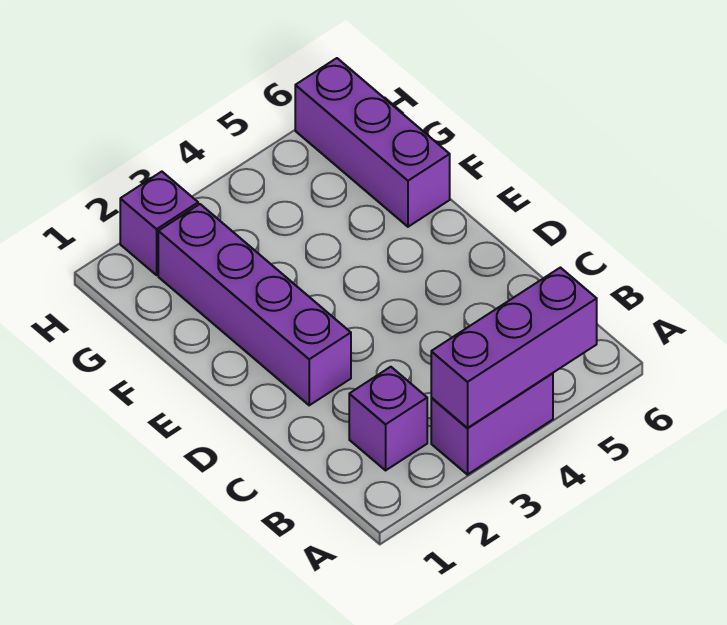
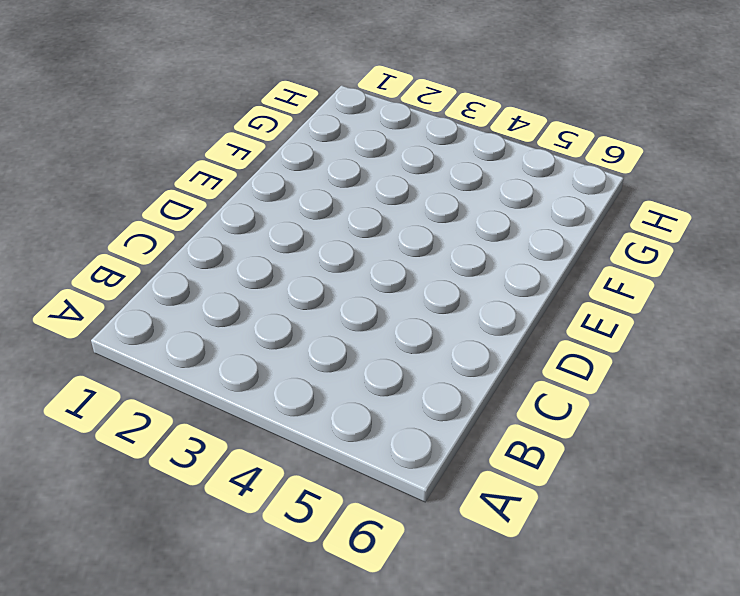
none -> purple brick A3:A4 level 1
none -> purple brick B2 level 1

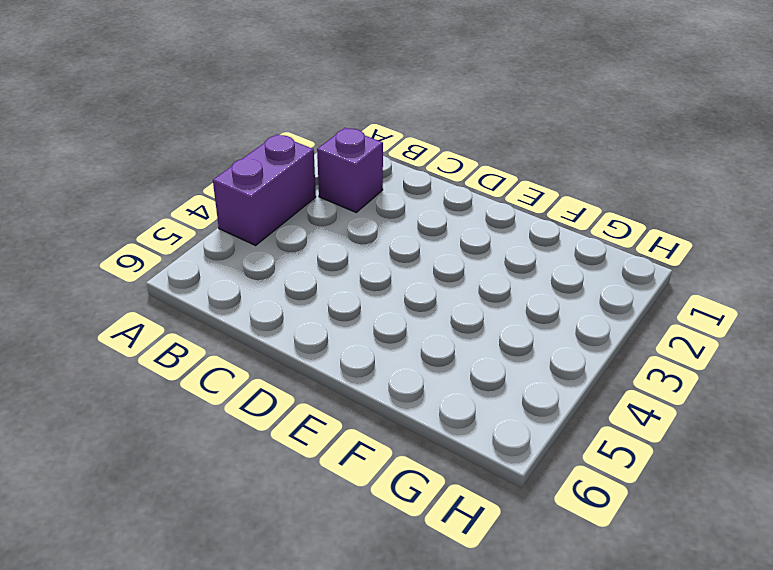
none -> purple brick D2:G2 level 1
none -> purple brick F6:H6 level 1

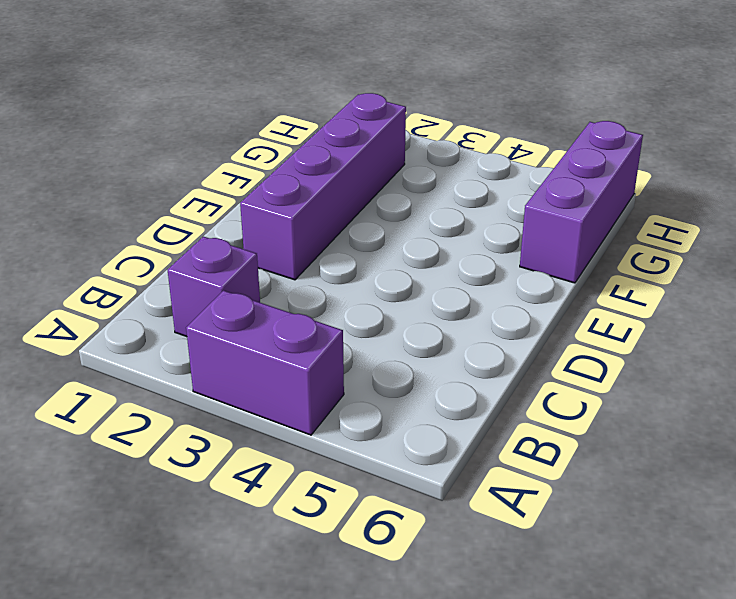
none -> purple brick H2 level 1
none -> purple brick A3:A5 level 2

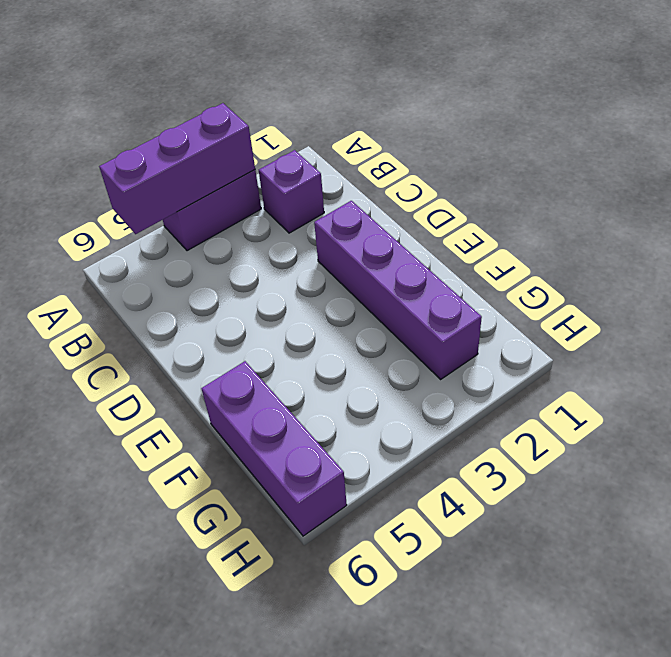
none -> purple brick H2 level 1

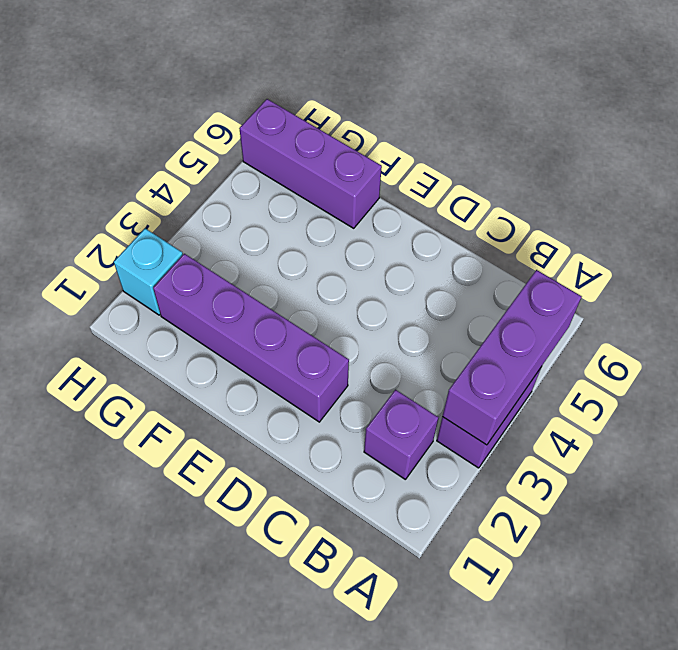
cyan brick H2 level 1 -> purple brick H2 level 1

